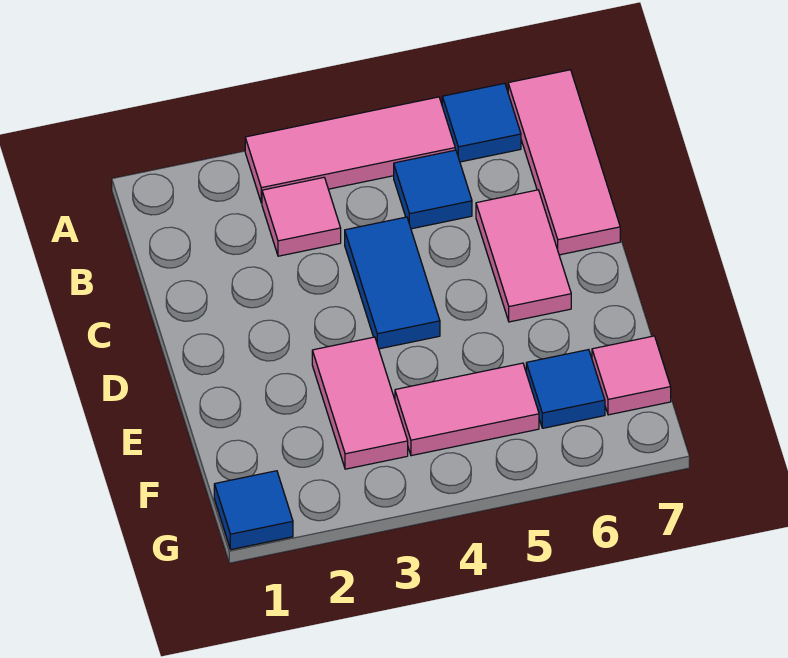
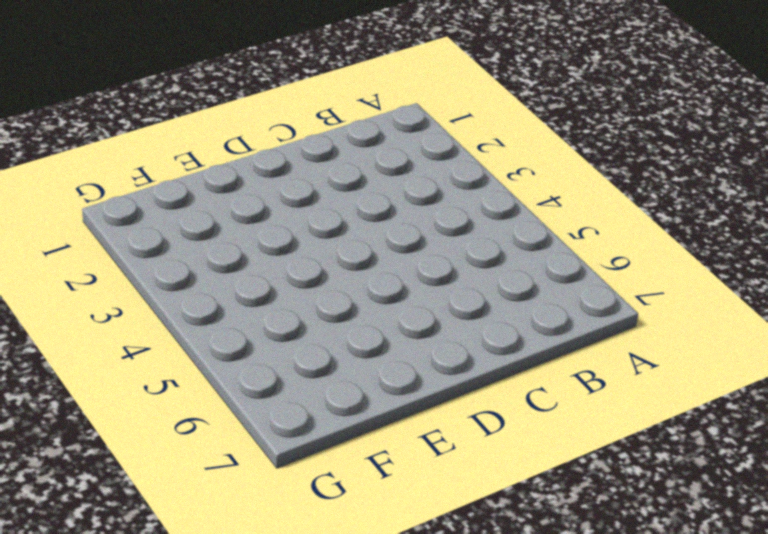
none -> pink tile A3:A5 level 1
none -> blue tile A6 level 1
none -> pink tile A7:C7 level 1

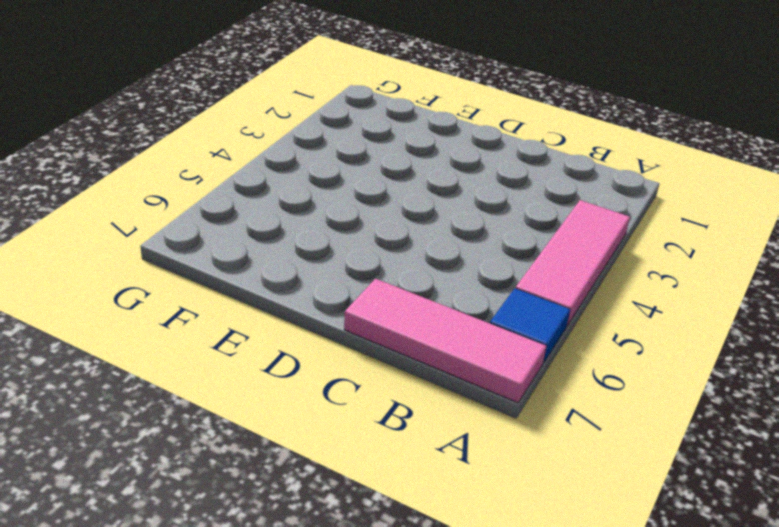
none -> pink tile B3 level 1
none -> blue tile B5 level 1
none -> blue tile C4:D4 level 1

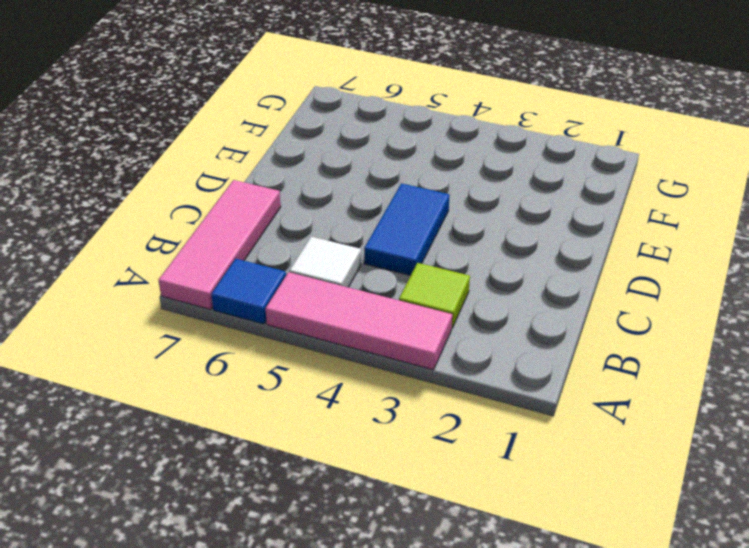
lime tile B3 level 1 -> pink tile B3 level 1
white tile B5 level 1 -> blue tile B5 level 1
none -> pink tile C6:D6 level 1
none -> pink tile E3:F3 level 1
none -> pink tile F4:F5 level 1

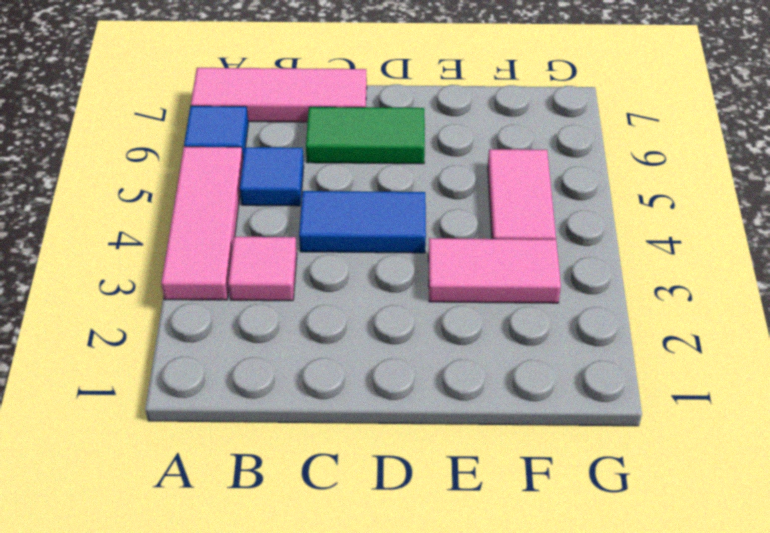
green tile C6:D6 level 1 -> pink tile C6:D6 level 1
none -> blue tile F6 level 1
none -> pink tile F7 level 1
none -> blue tile G1 level 1

